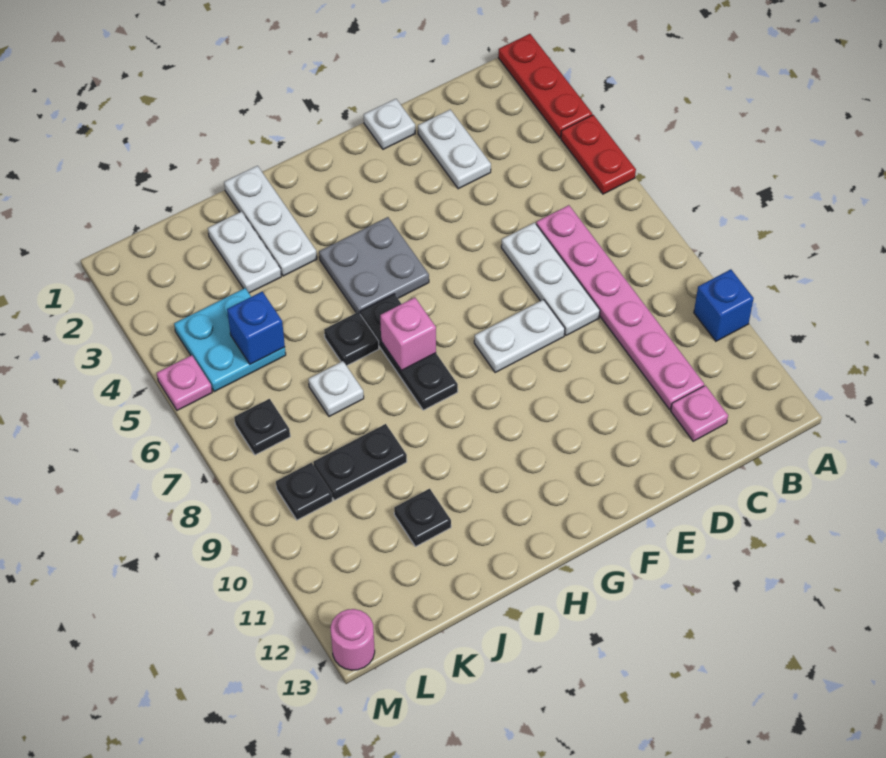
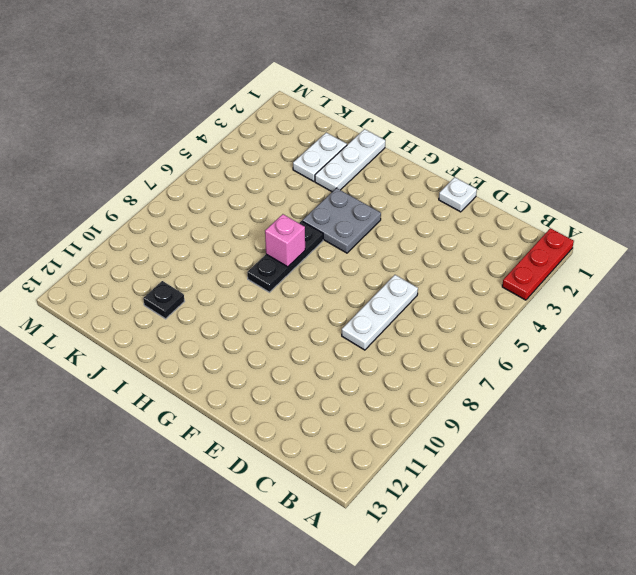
none -> red plate A4:A5 level 1
none -> blue brick A10 level 1
none -> pink plate C6:C11 level 1

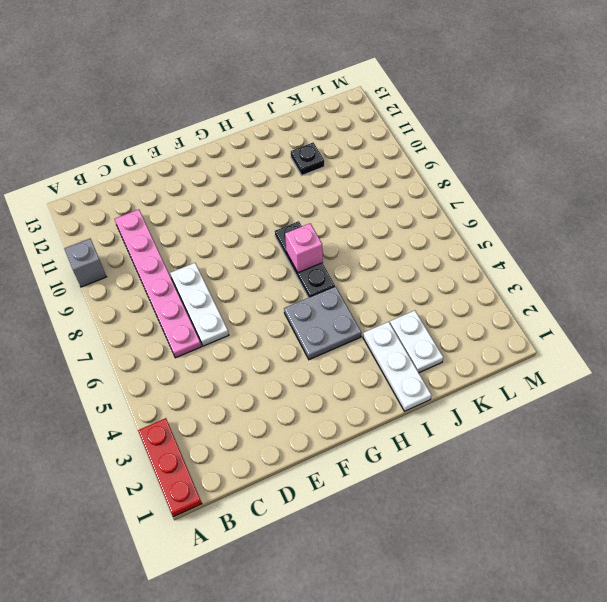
grey brick A10 level 1 -> blue brick A10 level 1
none -> red plate A4:A5 level 1
none -> pink plate C12 level 1
none -> white plate D2:D3 level 1

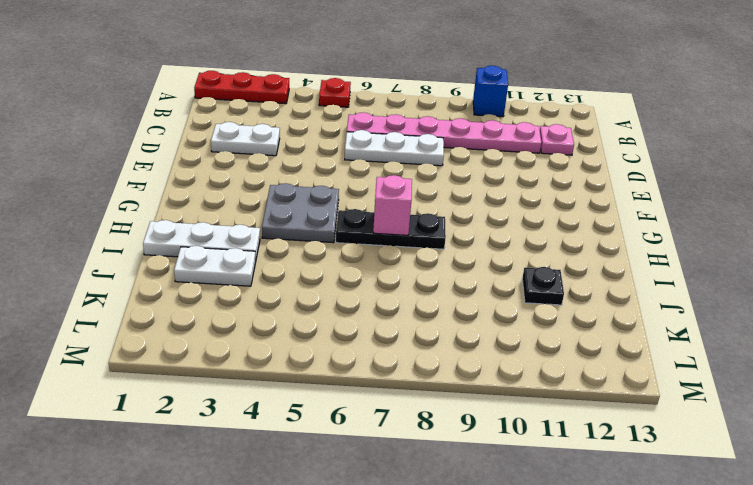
red plate A5 level 1 -> red plate A4:A5 level 1
none -> white plate E1 level 1
none -> white plate E8:F8 level 1
none -> black plate I6 level 1

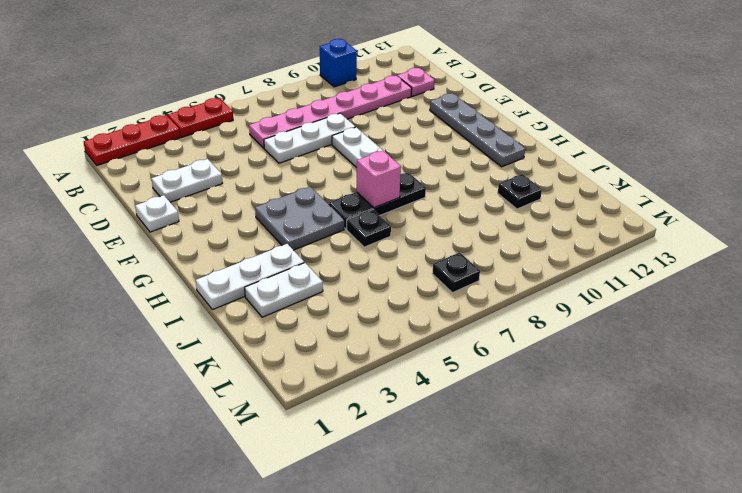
grey plate E12:H12 level 1 -> none
none -> white plate J7 level 1
none -> black plate J9:K9 level 1
none -> cyan plate K4:L5 level 1

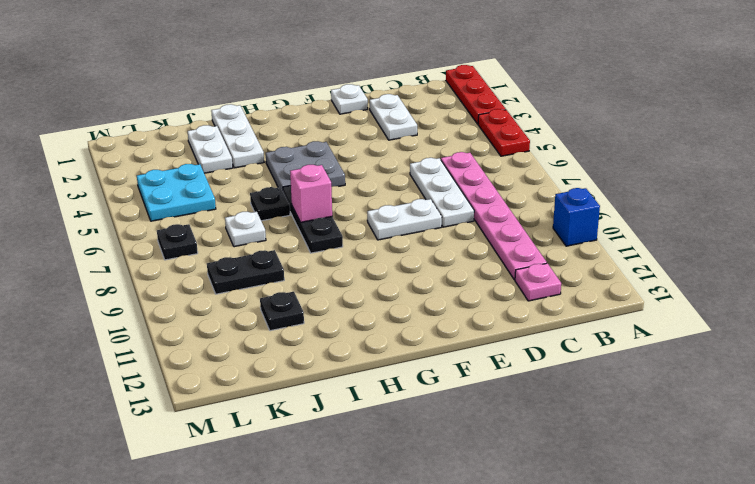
none -> black plate L9 level 1
none -> pink plate M5 level 1
none -> pink round brick M13 level 1

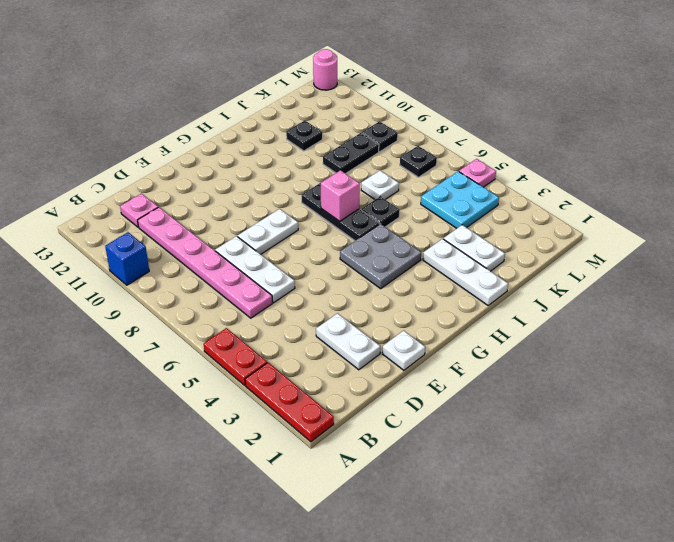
none -> blue brick K5 level 2

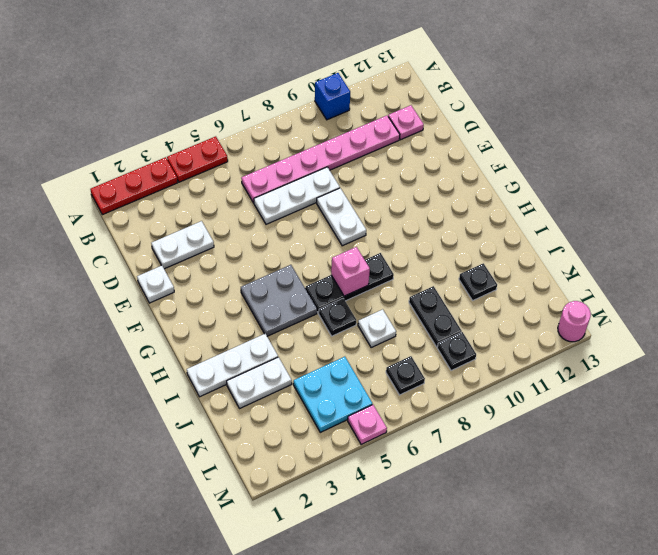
none -> blue brick K5 level 2

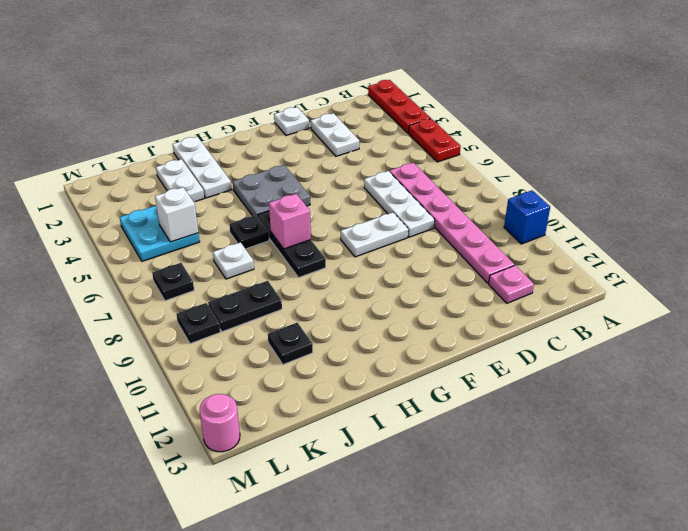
white brick K5 level 2 -> blue brick K5 level 2
none -> pink plate M5 level 1

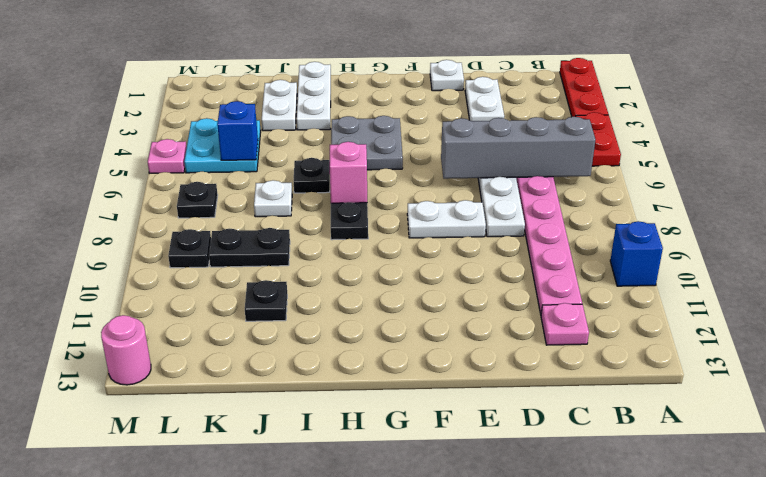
grey brick B6:E6 level 2 -> none

